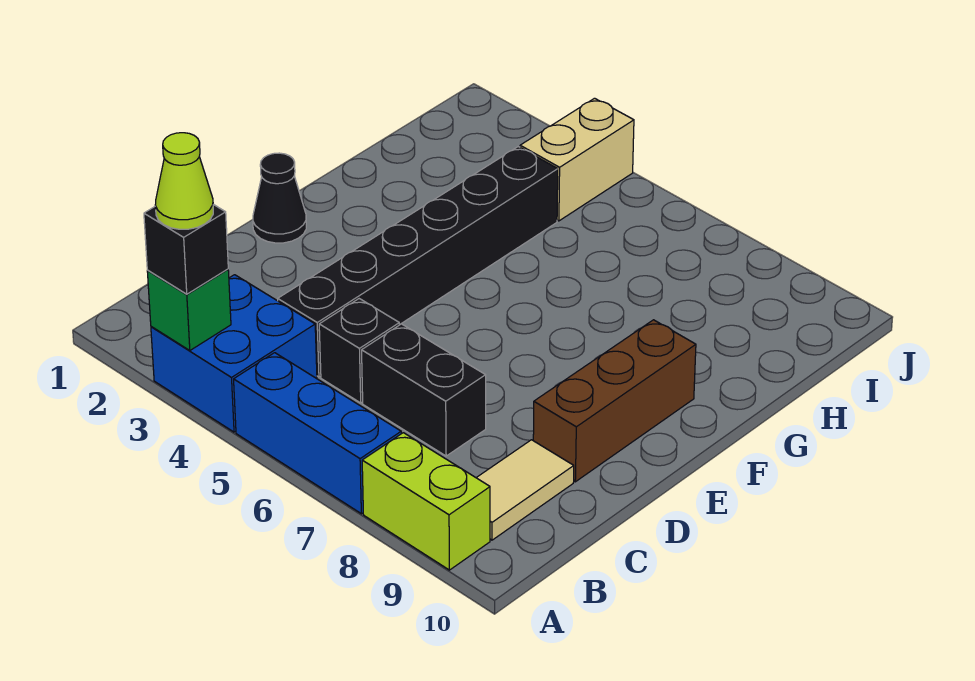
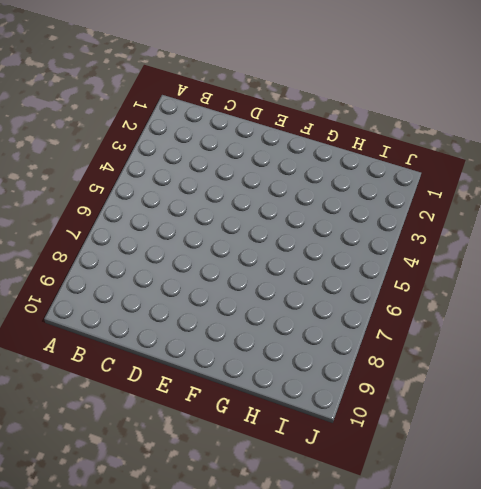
none -> blue brick A3:B4 level 1
none -> blue brick A5:A7 level 1
none -> lime brick A8:A9 level 1

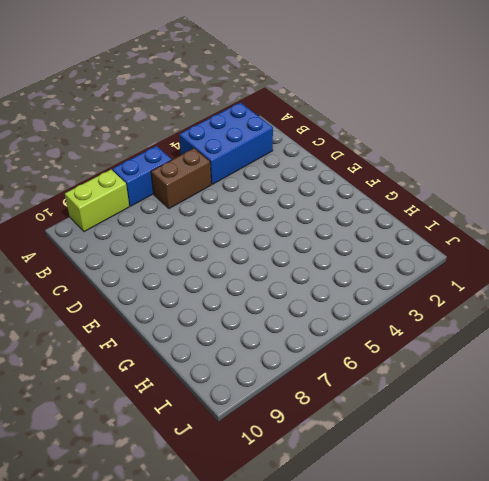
blue brick A2:B4 level 1 -> blue brick A3:B4 level 1
blue brick A6:A7 level 1 -> blue brick A5:A7 level 1
brown brick B5:B6 level 1 -> none
none -> tan tile B9:C9 level 1
none -> black brick C4:H4 level 1
none -> black brick C5 level 1

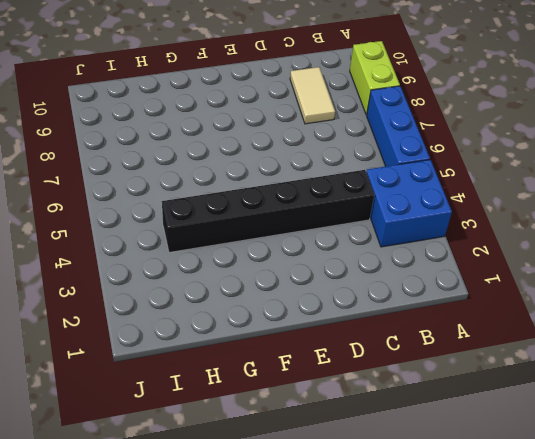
tan tile C8:C9 level 1 -> tan tile B9:C9 level 1
none -> black brick C5 level 1
none -> black brick C6:C7 level 1
none -> brown brick D9:F9 level 1

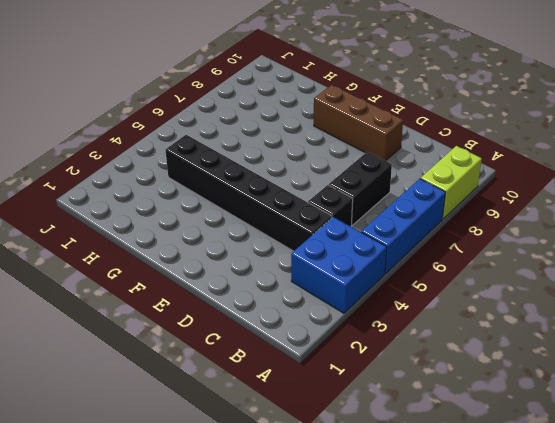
none -> tan tile B9:C9 level 1
none -> black cone E1 level 1
none -> tan brick I4:J4 level 1

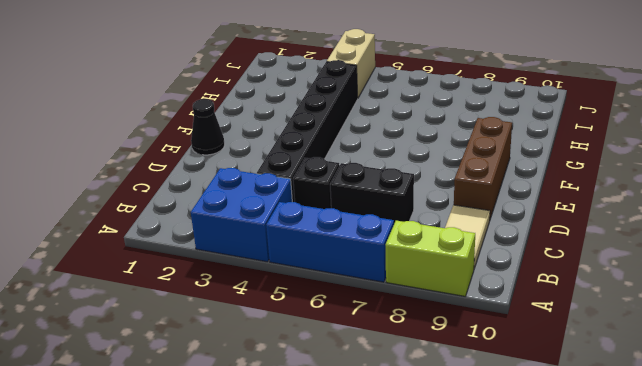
none -> green brick A3 level 2
none -> black brick A3 level 3
none -> lime cone A3 level 4

